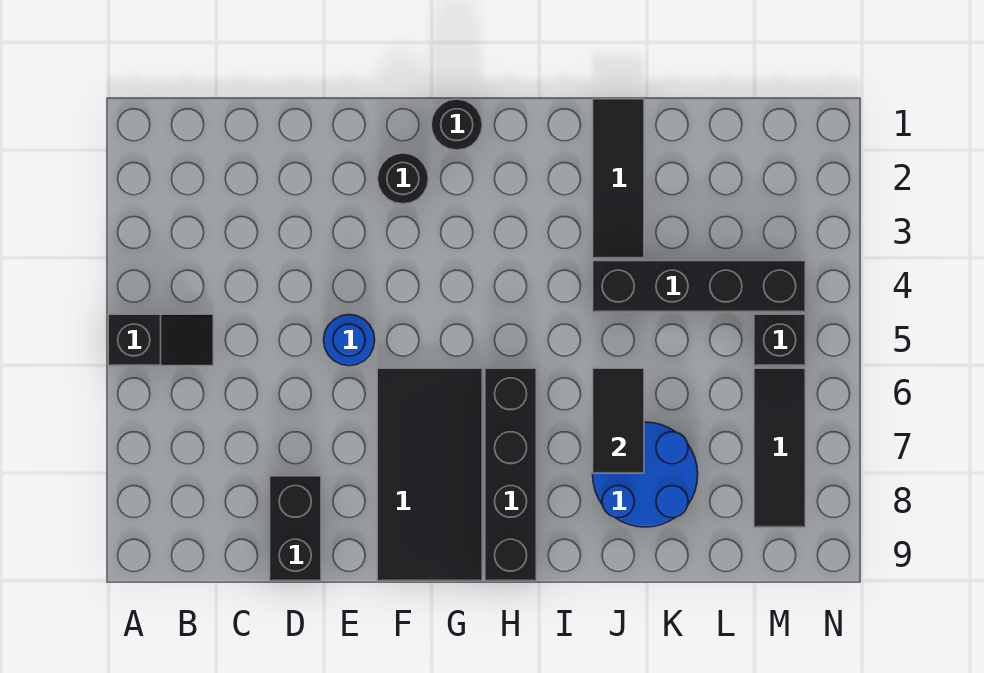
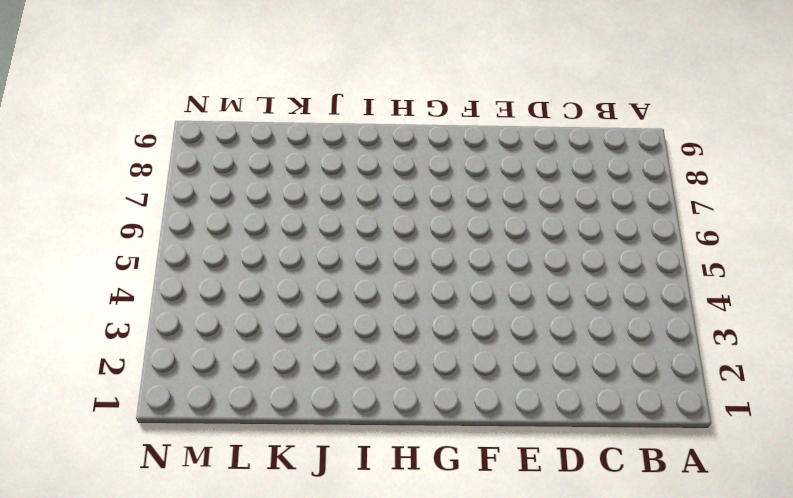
none -> black slope A5:B5 level 1 top A
none -> black brick D8:D9 level 1
none -> blue round brick E5 level 1

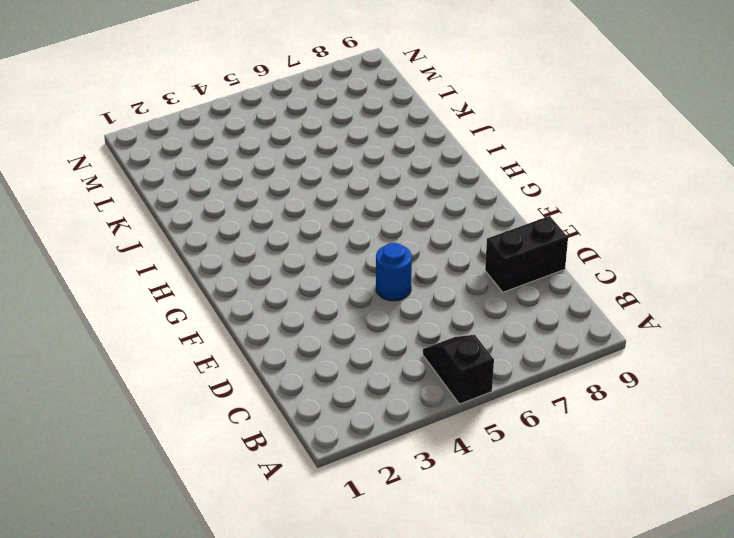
none -> black round brick F2 level 1
none -> black tile F6:G9 level 1
none -> black round brick G1 level 1

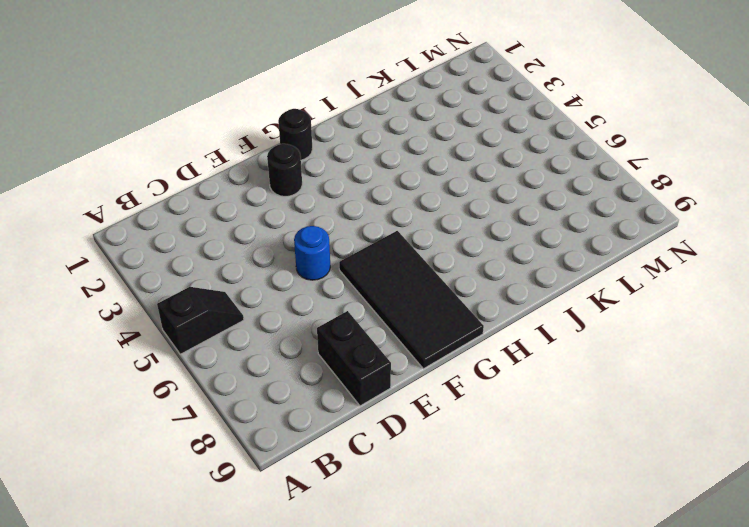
none -> black brick H6:H9 level 1
none -> black tile J1:J3 level 1
none -> black brick J4:M4 level 1

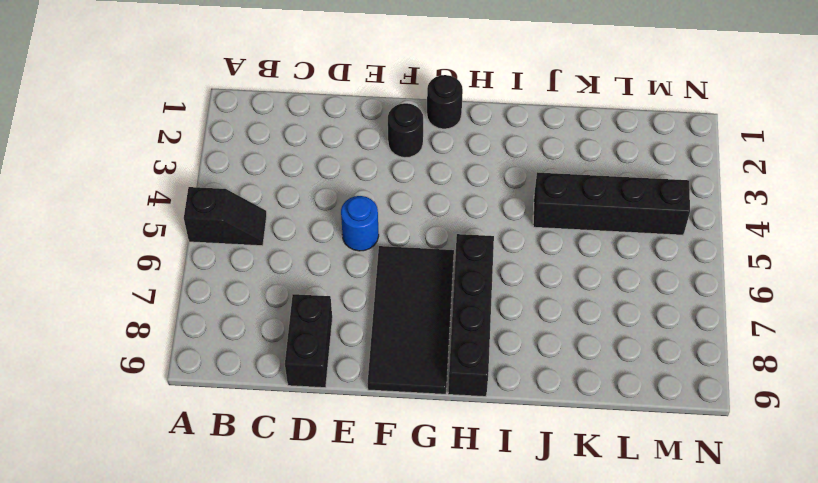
none -> black tile J1:J3 level 1
none -> blue round brick J7:K8 level 1
none -> black brick M5 level 1

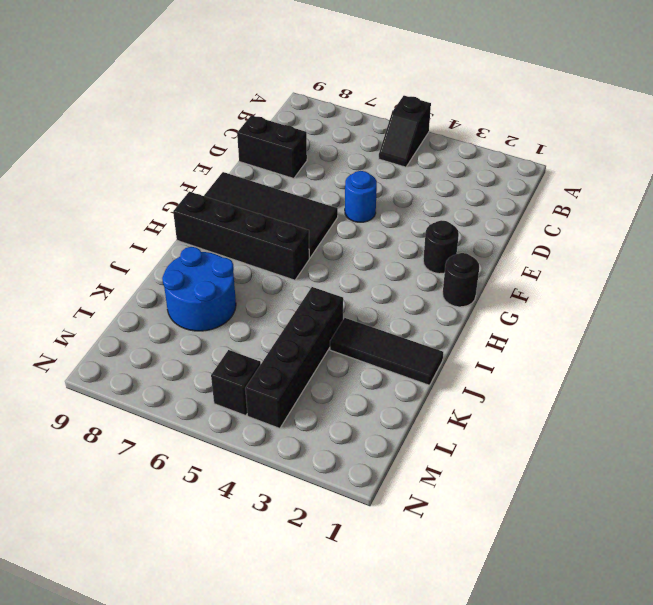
none -> black tile M6:M8 level 1
none -> black tile J6:J7 level 2

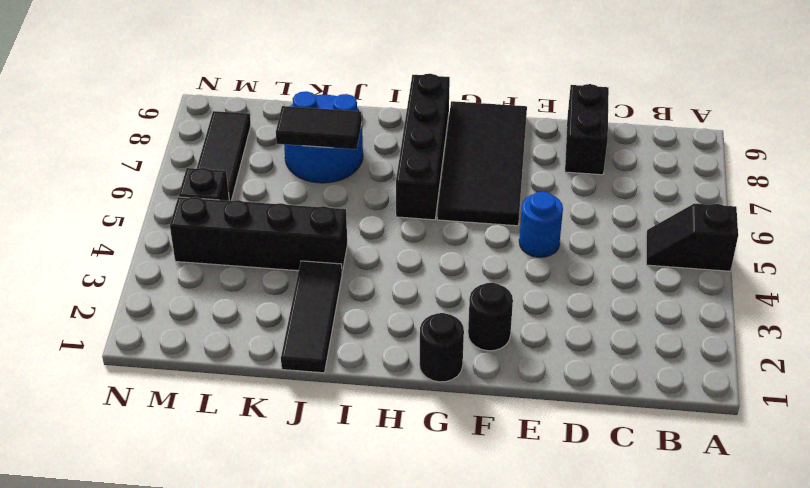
black tile J7:K7 level 2 -> black tile J6:J7 level 2

